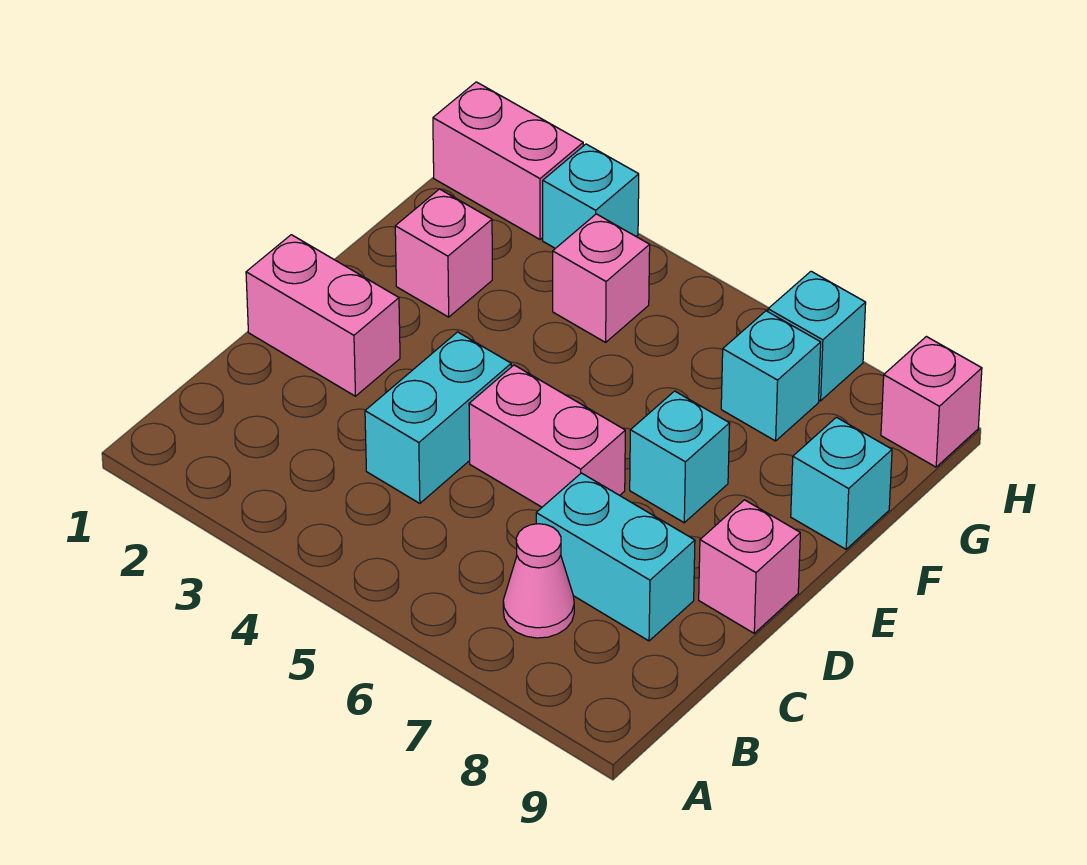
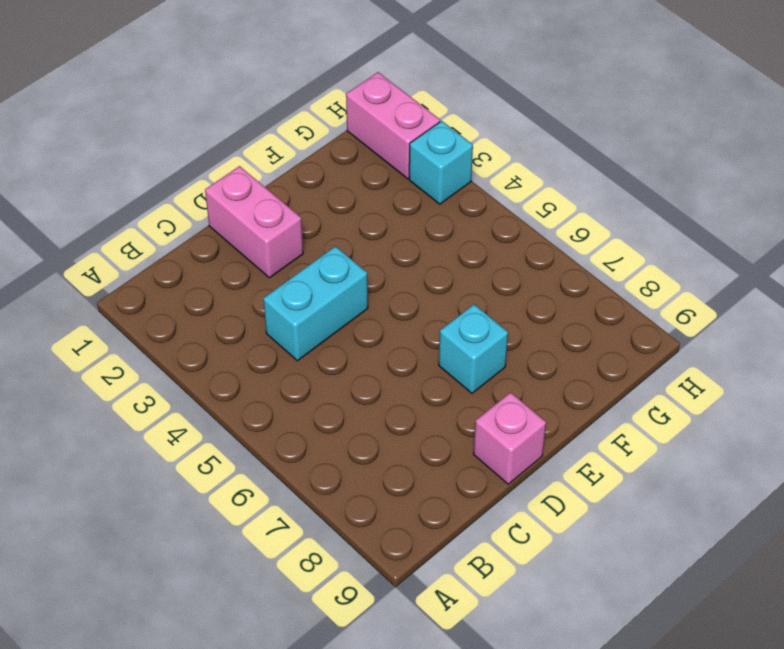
none -> pink cone B7 level 1
none -> cyan brick C7:C8 level 1
none -> pink brick D5:D6 level 1

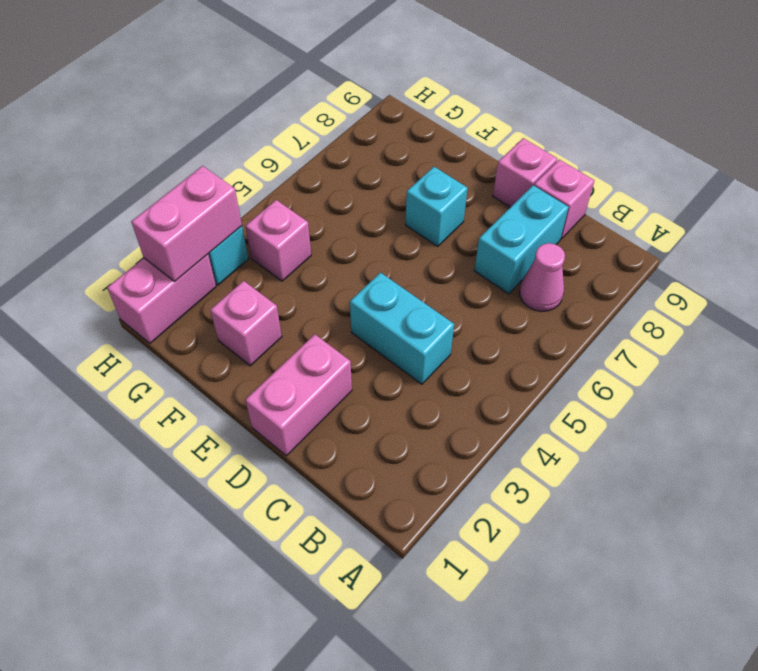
pink brick C9 level 1 -> pink brick H9 level 1
pink brick H2:H3 level 2 -> pink brick D5:D6 level 1
none -> cyan brick F9 level 1
none -> cyan brick G7 level 1
none -> cyan brick H7 level 1

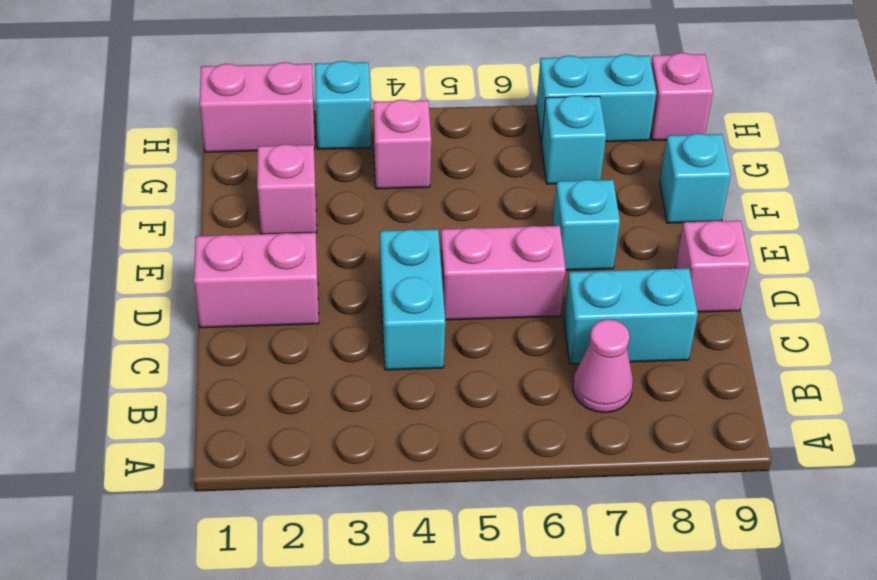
cyan brick H7:H8 level 1 -> cyan brick H7 level 1

